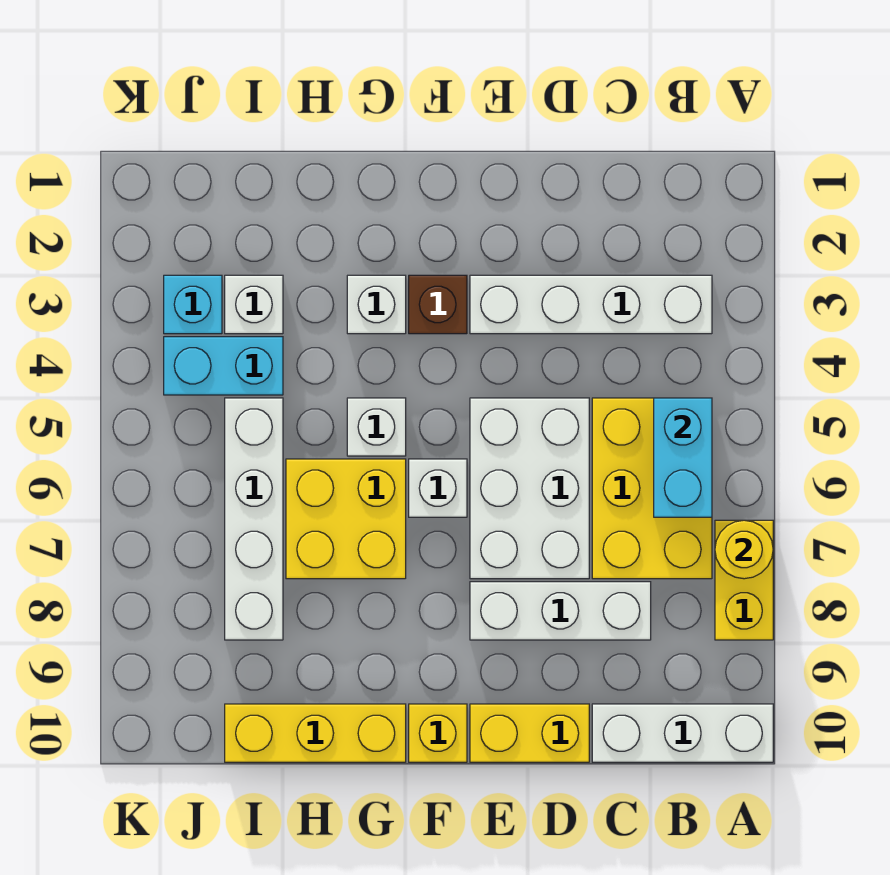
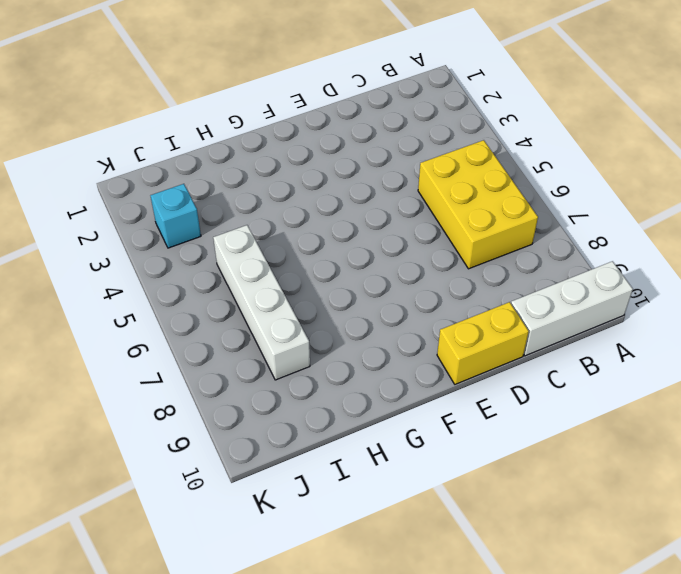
none -> yellow brick A7:A8 level 1
none -> white brick B3:E3 level 1
none -> white brick C8:E8 level 1

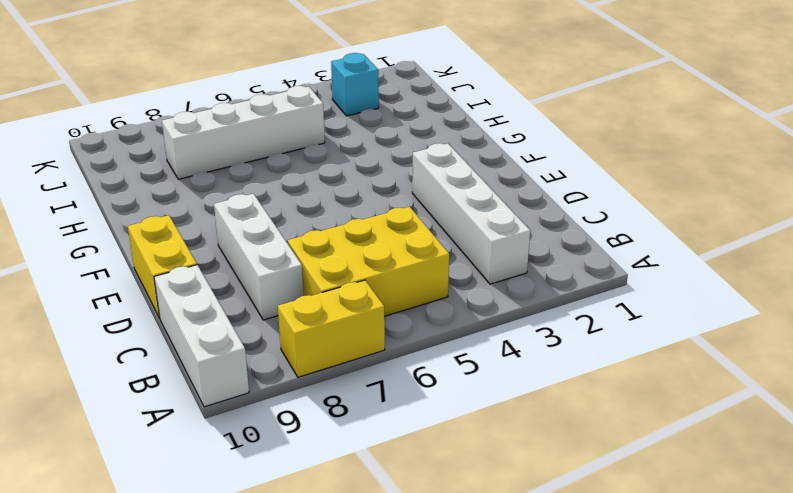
none -> white brick D5:E7 level 1
none -> brown brick F3 level 1
none -> white brick F6 level 1

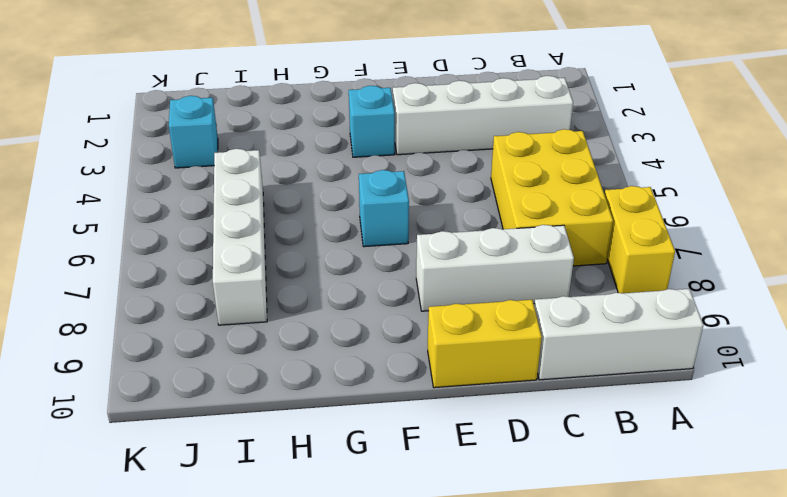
cyan brick F3 level 1 -> brown brick F3 level 1
cyan brick F6 level 1 -> white brick F6 level 1
none -> white brick D5:E7 level 1
none -> yellow brick F10 level 1
none -> white brick G3 level 1

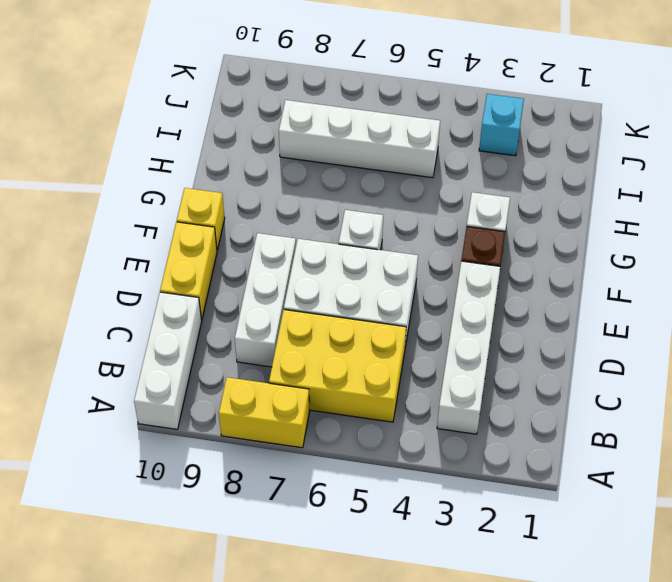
none -> white brick G5 level 1
none -> yellow brick G6:H7 level 1
none -> yellow brick G10:I10 level 1

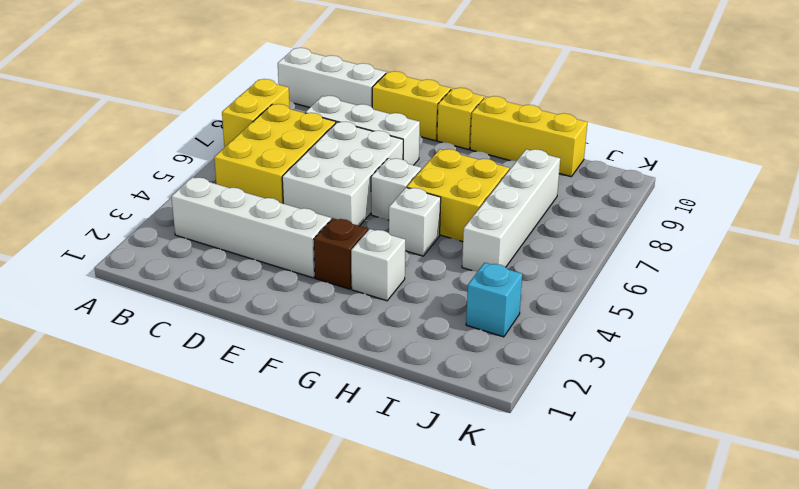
none -> white brick I3 level 1
none -> cyan brick I4:J4 level 1
none -> yellow round brick A7 level 2

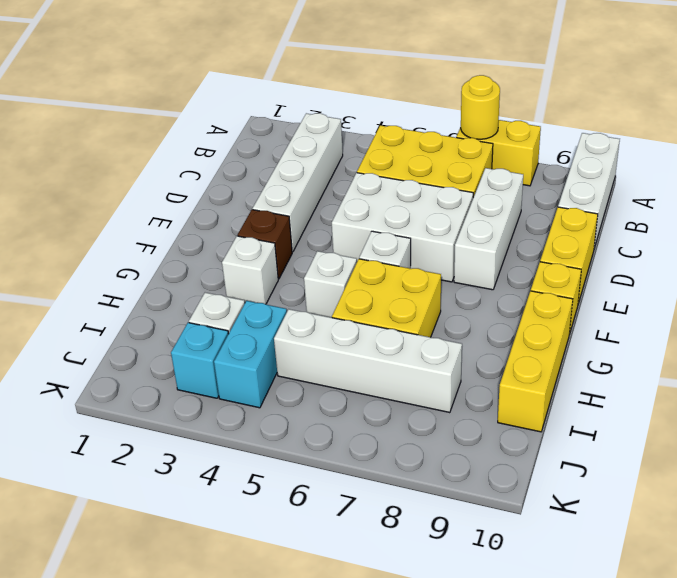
none -> cyan brick B5:B6 level 2

